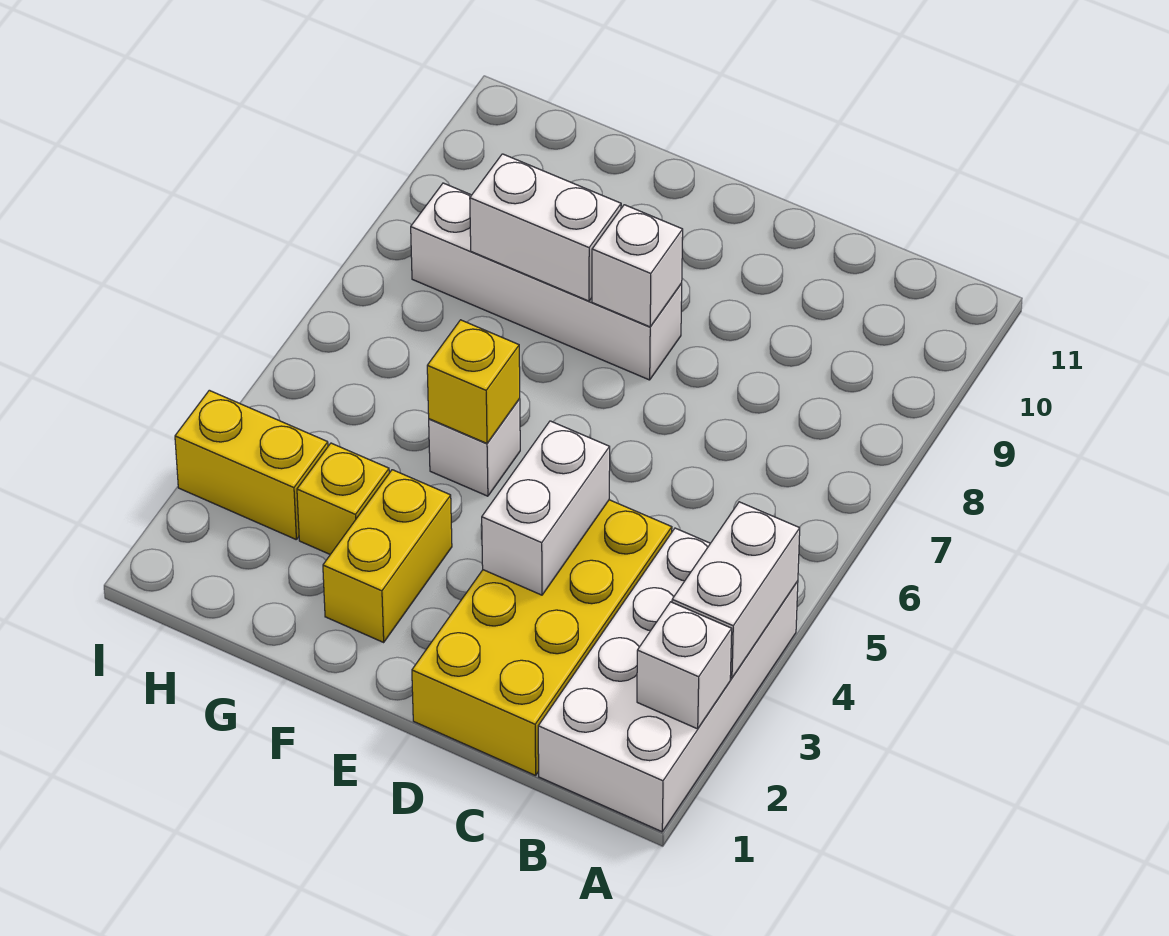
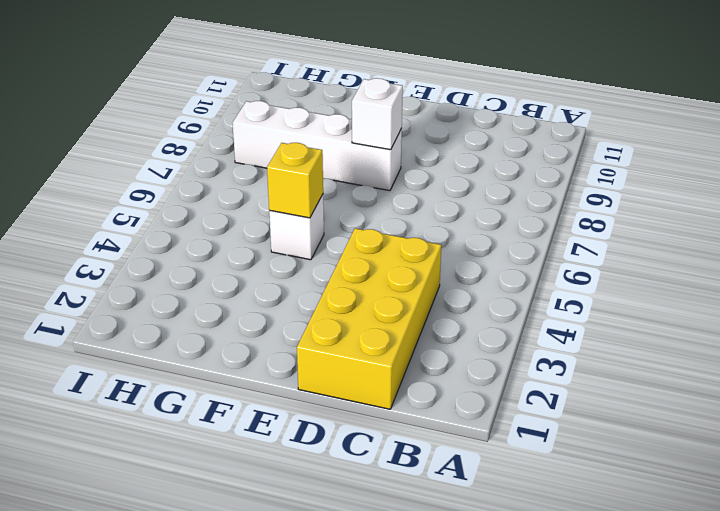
none -> white brick A1:B4 level 1
none -> yellow brick F2:F3 level 1
none -> yellow brick G3 level 1

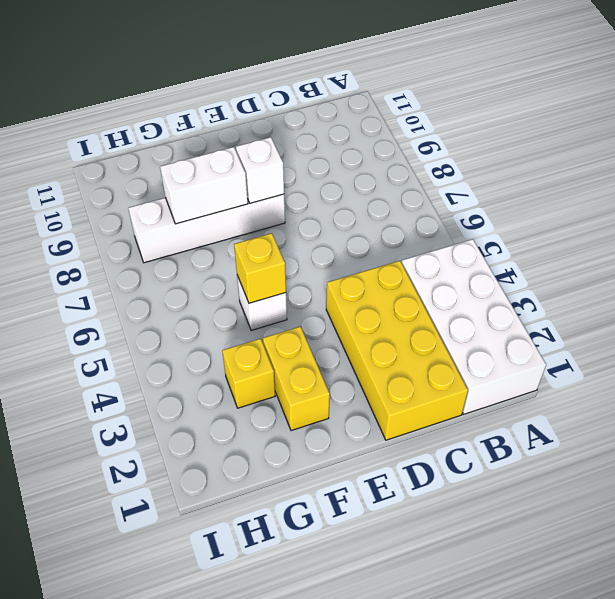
none -> yellow brick H3:I3 level 1
none -> white brick A2 level 2
none -> white brick A3:A4 level 2

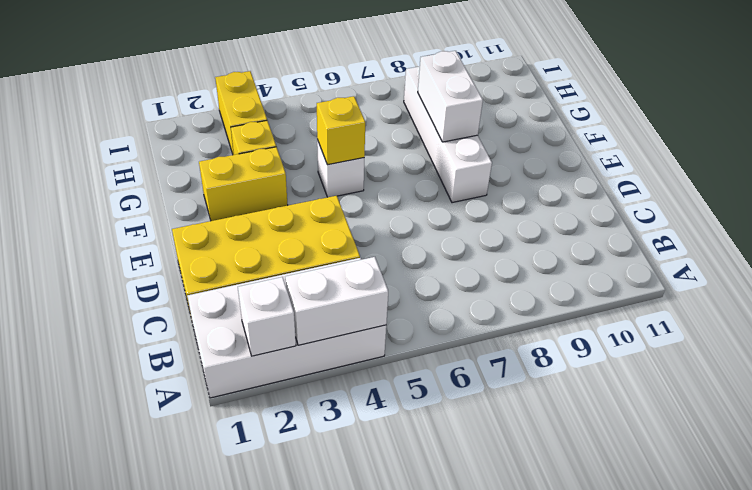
none -> white brick D3:D4 level 2
none -> white brick E8 level 2

